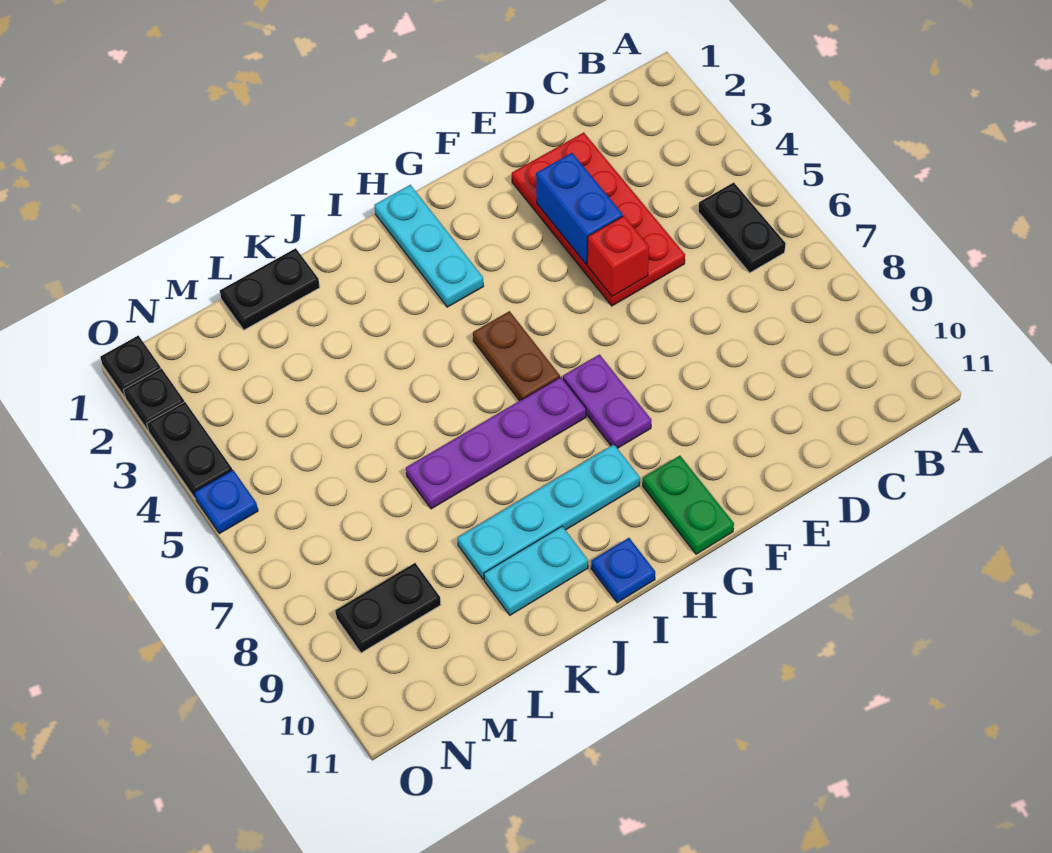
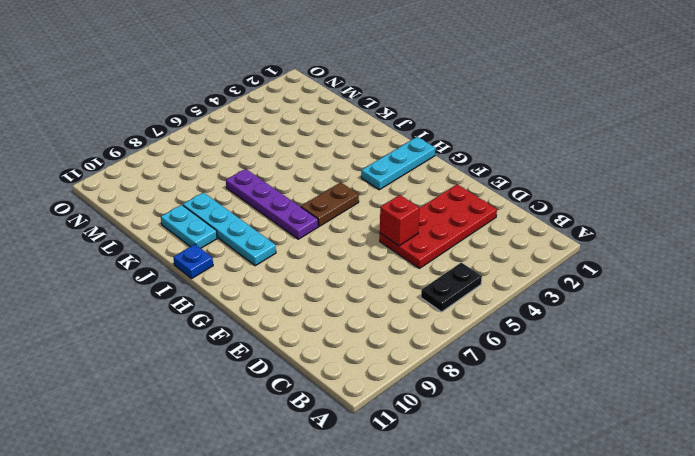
none -> purple plate G7:G8 level 1
none -> green plate G10:G11 level 1
none -> black plate K1:L1 level 1

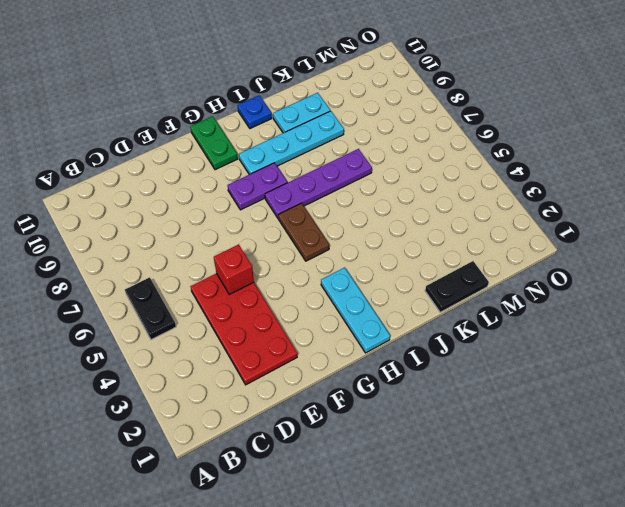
purple plate G8:H8 level 1 -> purple plate G7:G8 level 1
none -> black plate M9:N9 level 1
none -> black plate O1 level 1
none -> black plate O2 level 1

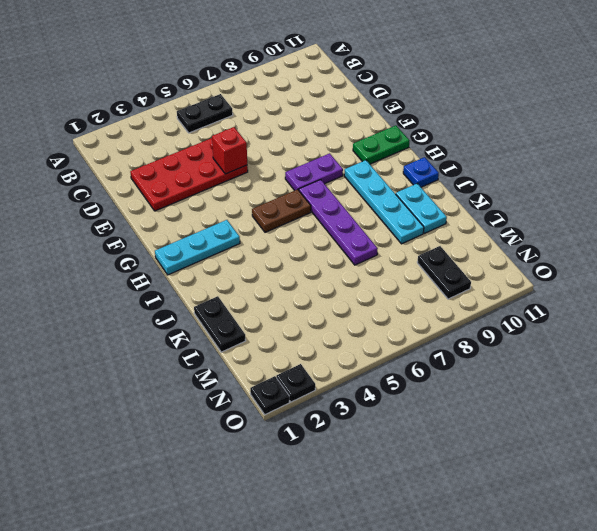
none -> black plate O3:O4 level 1
none -> blue plate O5 level 1
none -> blue brick E3:E4 level 2

